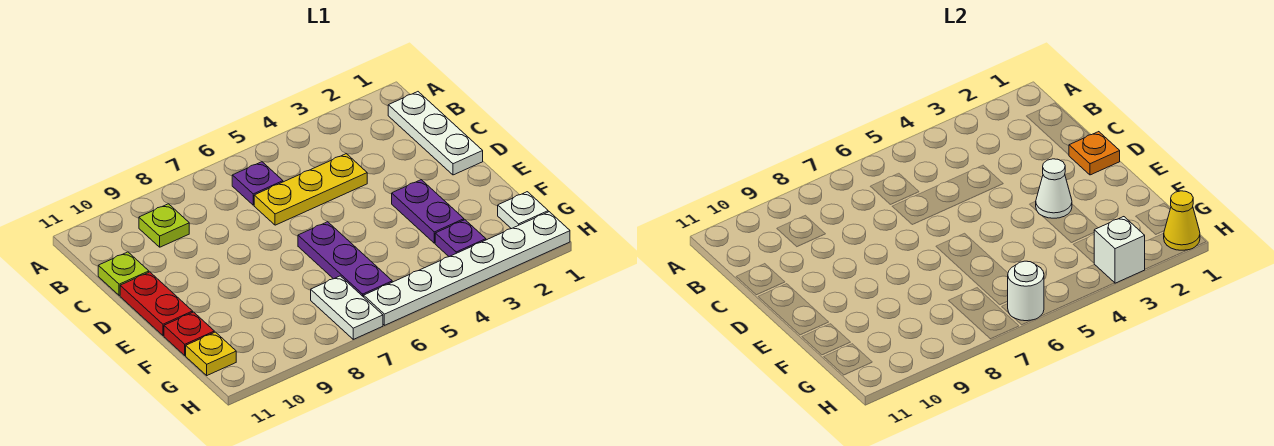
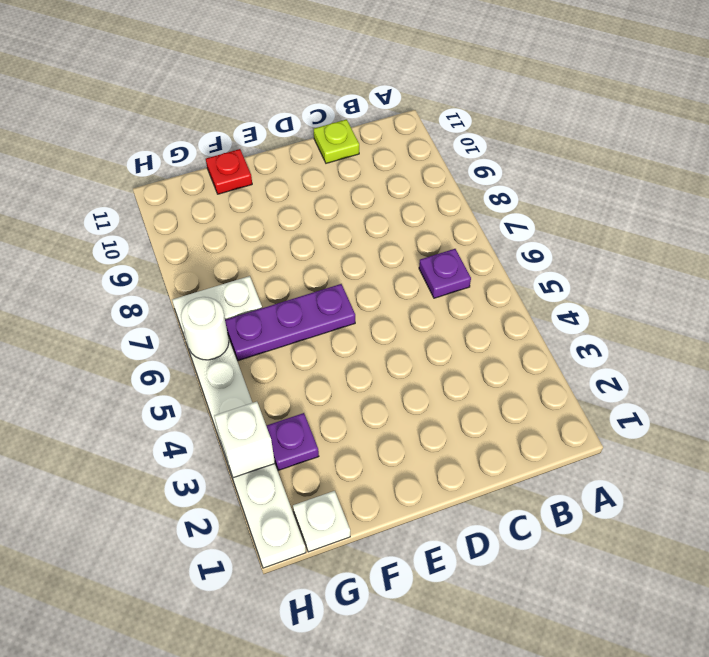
none -> white plate B1:D1 level 1
none -> lime plate B9 level 1
none -> yellow plate C4:C6 level 1

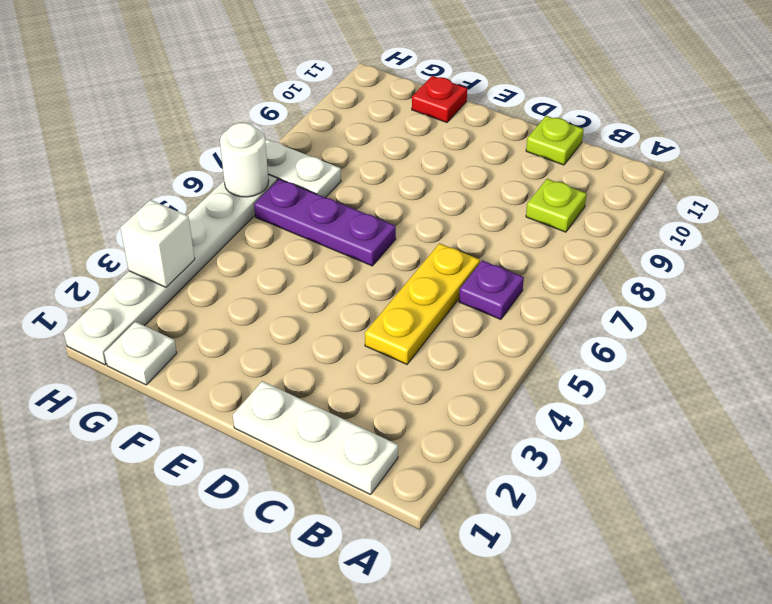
none -> red plate D11:E11 level 1
none -> purple plate E3:F3 level 1
none -> purple plate G3 level 1

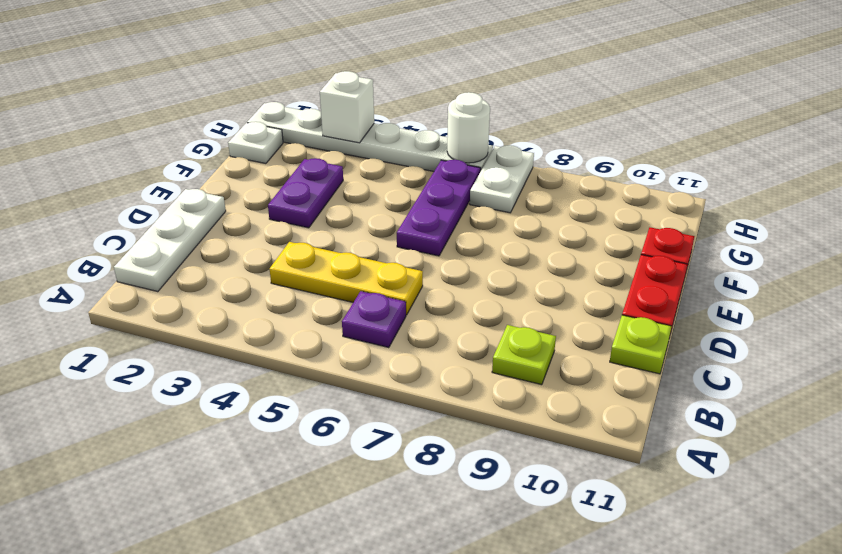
none -> purple plate G3 level 1
none -> yellow plate G11 level 1
none -> orange plate D1 level 2

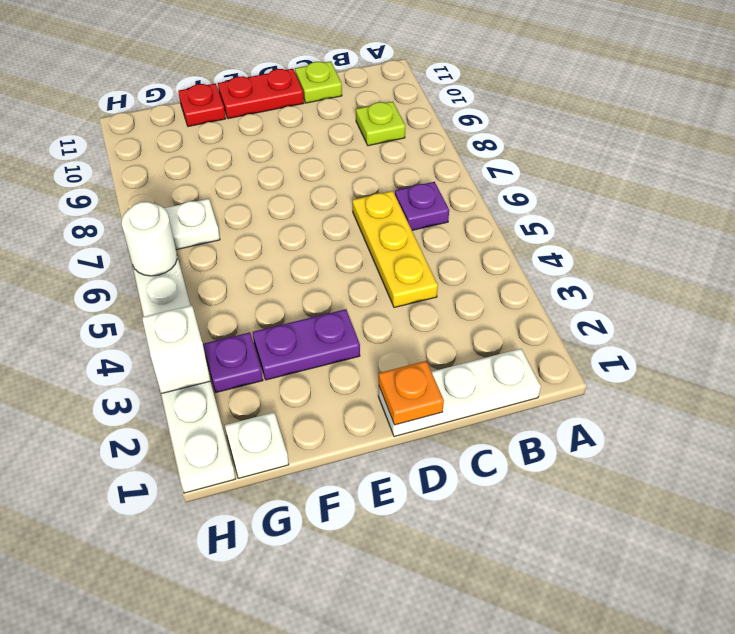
none -> purple plate E6:G6 level 1
none -> yellow plate G11 level 1
none -> white cone E3 level 2

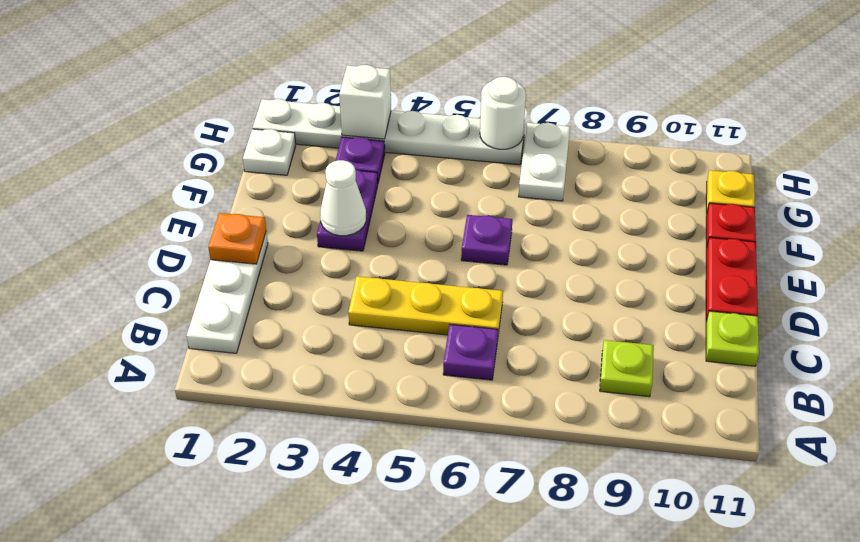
purple plate E6 level 1 -> purple plate E6:G6 level 1
none -> yellow cone H1 level 2

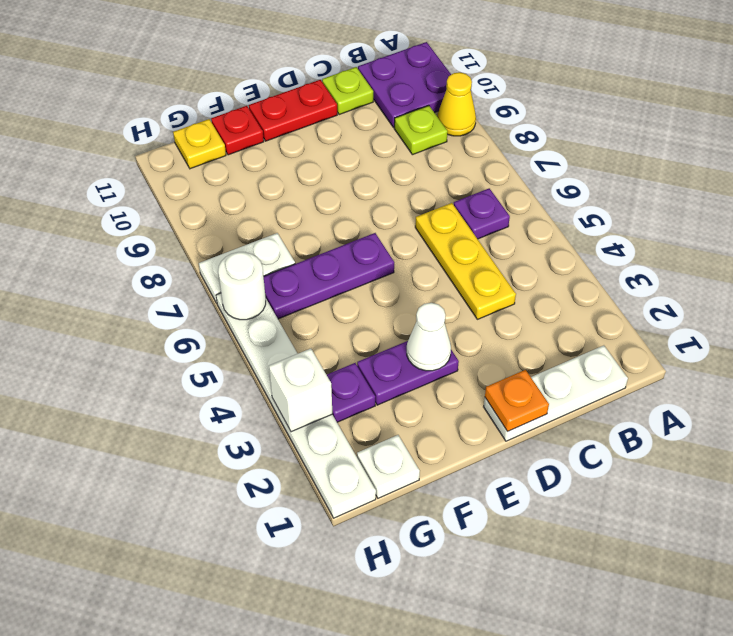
yellow cone A9 level 1 -> yellow cone H1 level 2
purple plate A10:B11 level 1 -> none

